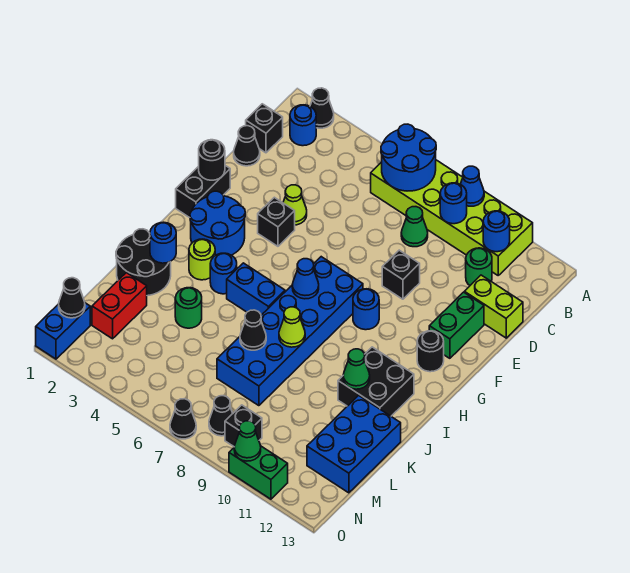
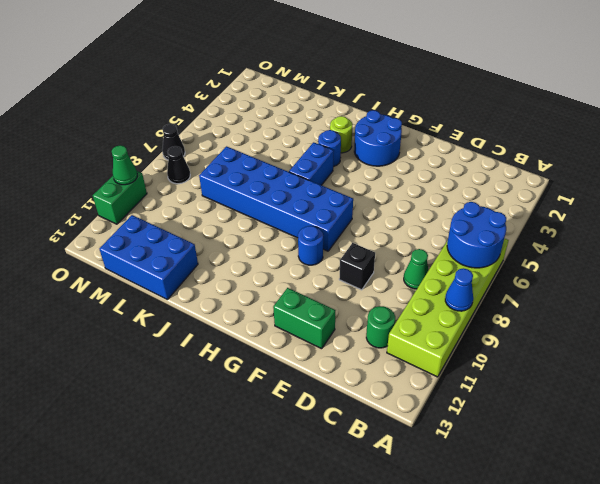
none -> black cone A2 level 1
none -> blue round brick B2 level 1
none -> black brick C1 level 1
none -> black cone D1 level 1

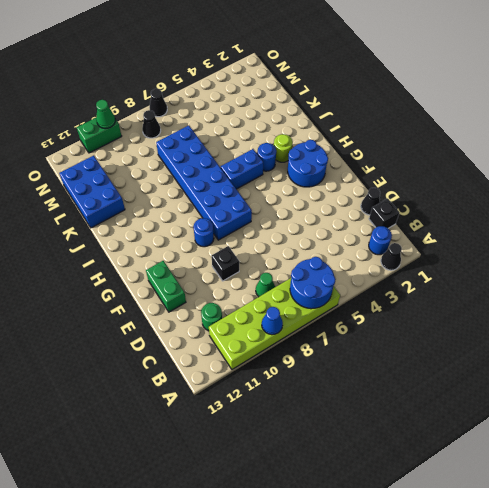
none -> lime brick D12:D13 level 1
none -> lime cone E4 level 1
none -> black brick F1:G1 level 1
none -> black brick F4 level 1

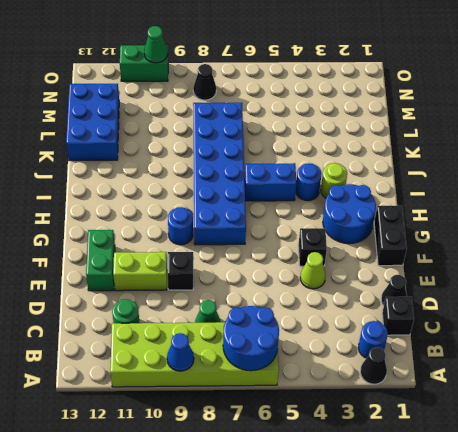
lime brick E10:E11 level 1 -> lime brick D12:D13 level 1
none -> black round brick G12 level 1
none -> black brick I11:J12 level 1
none -> black round brick J1:K2 level 1
none -> green round brick K4 level 1

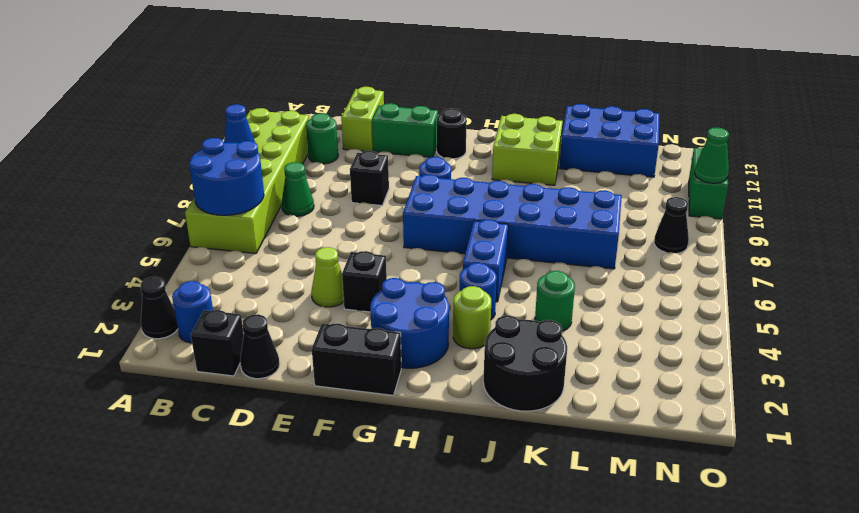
lime brick I11:J12 level 1 -> black brick I11:J12 level 1
none -> red brick L2:M2 level 1
none -> blue brick N1:O1 level 1
none -> black brick N9 level 1
none -> black cone O7 level 1

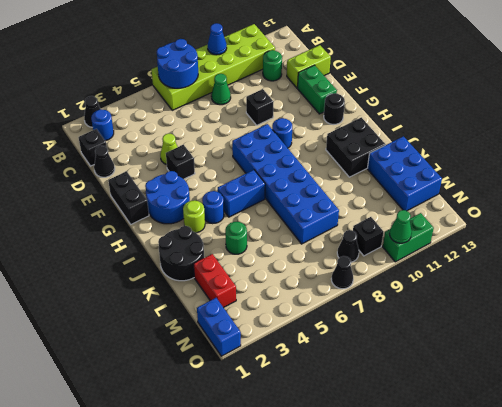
none -> blue round brick B9 level 2
none -> blue round brick B11 level 2
none -> black round brick F1 level 2
none -> blue cone H7 level 2

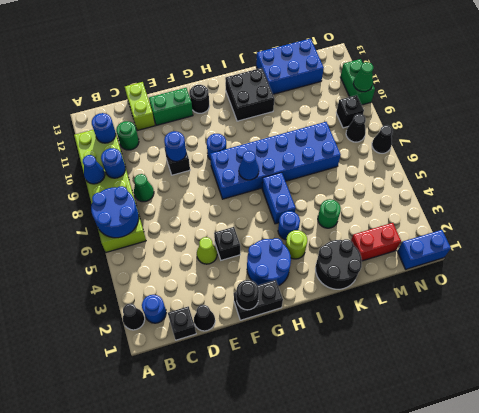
blue round brick E9 level 2 -> blue round brick J2 level 2
none -> lime cone J8 level 2
none -> green cone J11 level 2
none -> black cone K7 level 2
none -> black cone N1 level 2

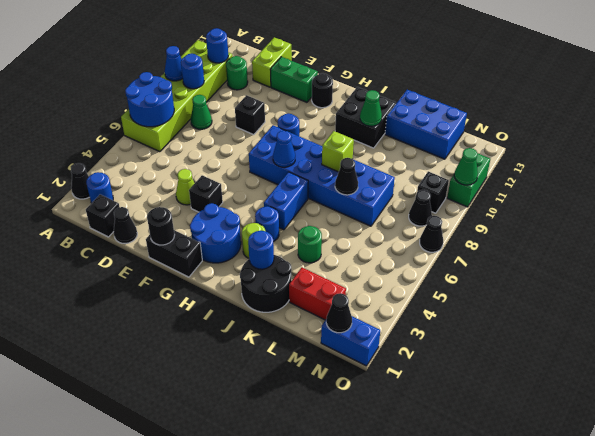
lime brick J8 level 2 -> lime cone J8 level 2

